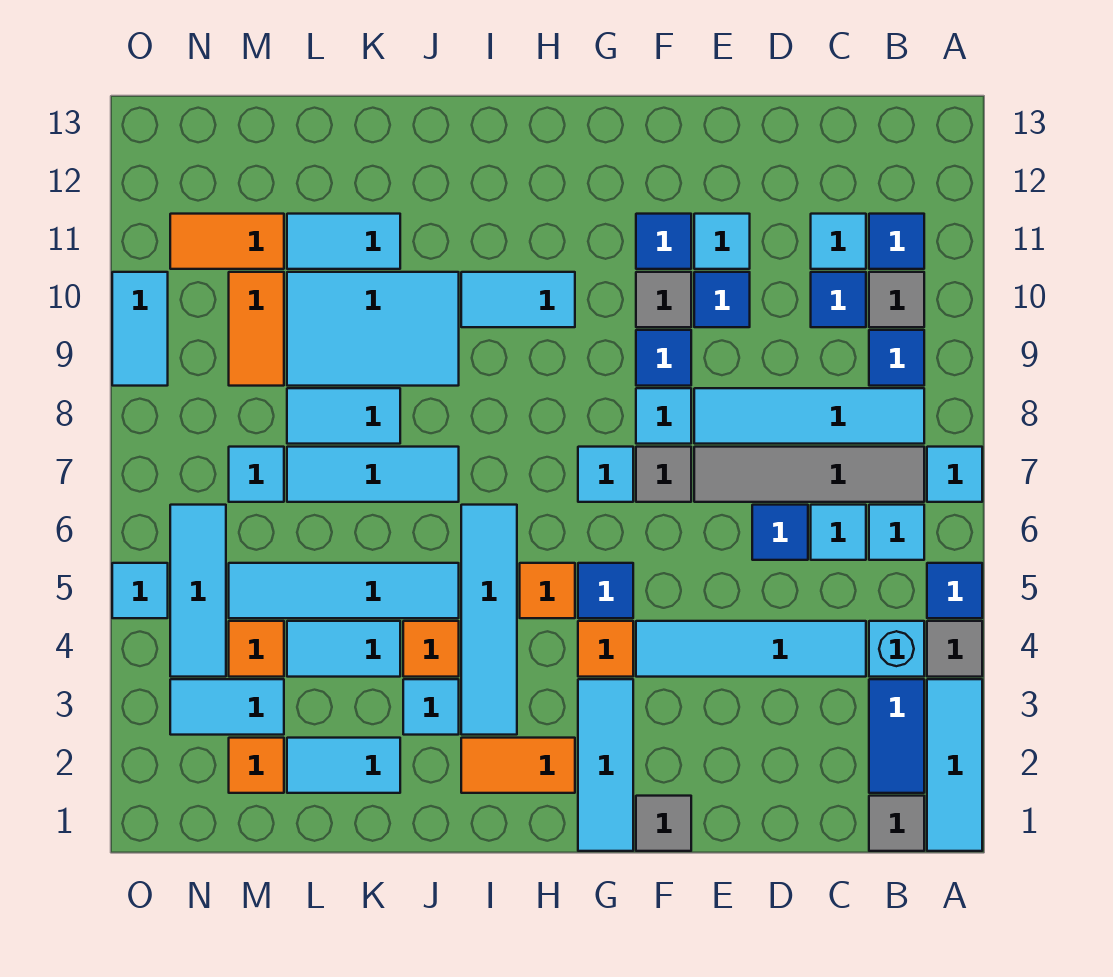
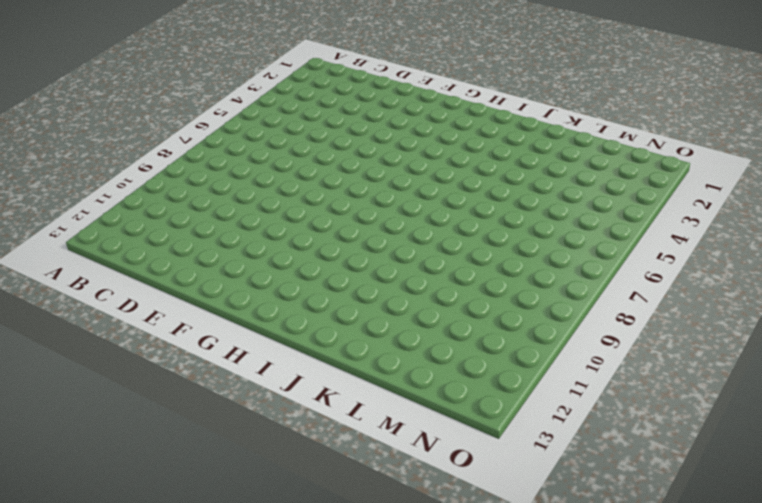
none -> cyan tile A1:A3 level 1
none -> grey tile A4 level 1
none -> blue tile A5 level 1
none -> cyan tile A7 level 1

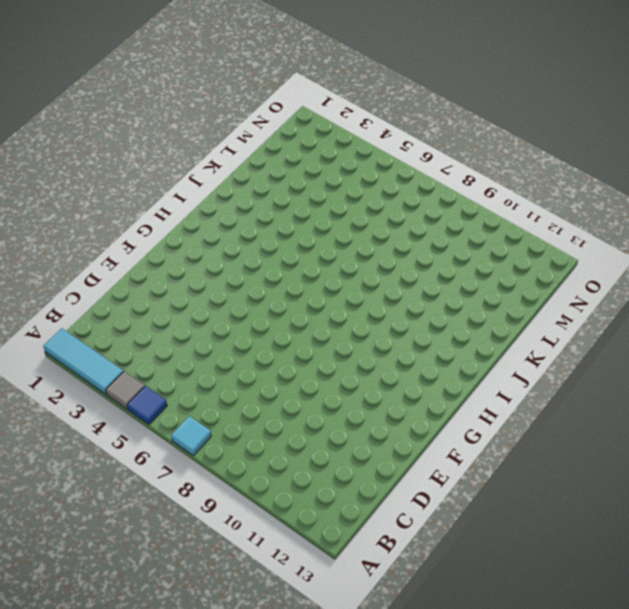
none -> grey tile B1 level 1
none -> blue tile B2:B3 level 1
none -> cyan brick B4 level 1
none -> cyan tile B6 level 1

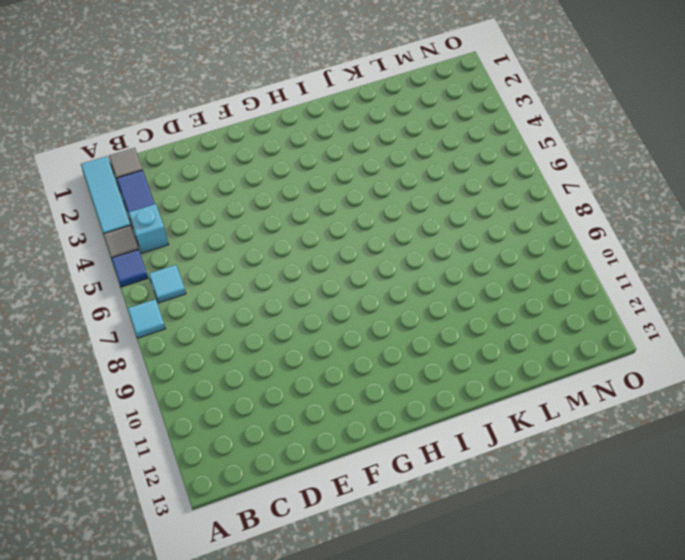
none -> grey tile B7:E7 level 1
none -> cyan tile B8:E8 level 1
none -> blue tile B9 level 1
none -> grey tile B10 level 1

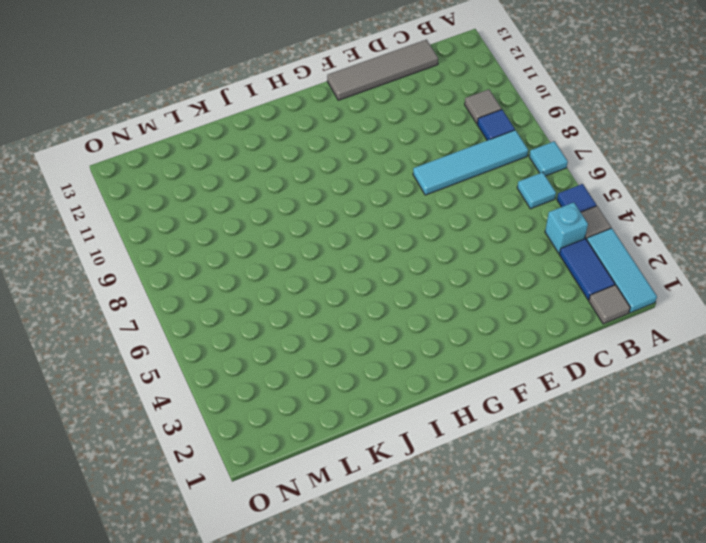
grey tile C13:F13 level 1 -> grey tile B7:E7 level 1
none -> blue tile B11 level 1
none -> cyan tile C4:F4 level 1
none -> cyan tile C6 level 1
none -> blue tile C10 level 1

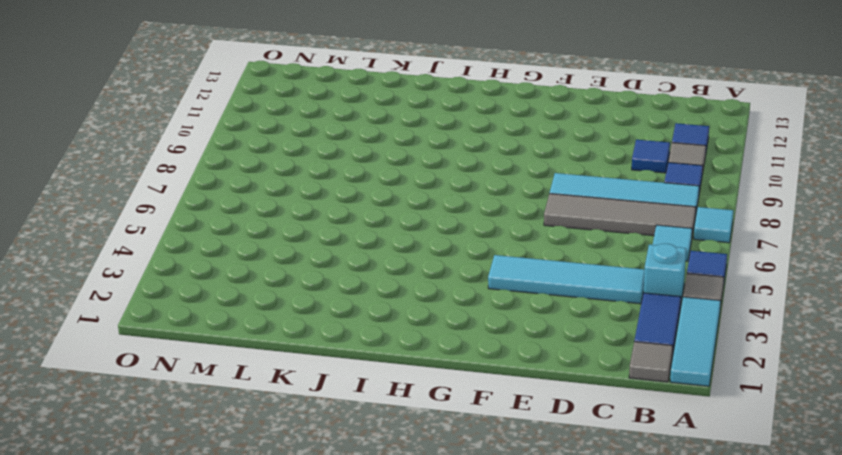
none -> cyan tile C6 level 1
none -> cyan tile C11 level 1
none -> blue tile D6 level 1
none -> blue tile E10 level 1

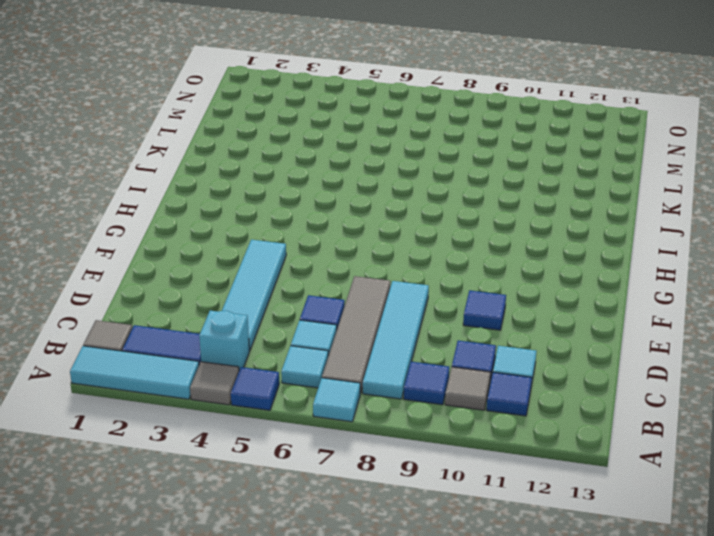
none -> cyan tile E11 level 1
none -> grey tile F1 level 1
none -> grey tile F7 level 1
none -> cyan tile F8 level 1

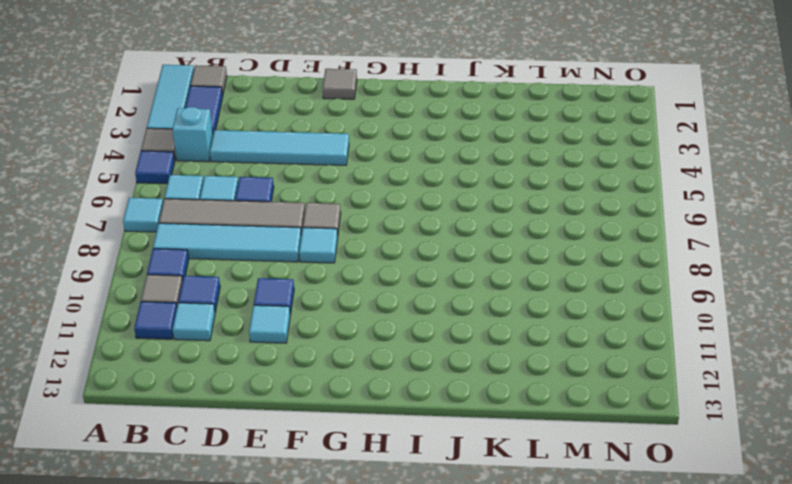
none -> blue tile F9 level 1
none -> grey tile F10 level 1
none -> blue tile F11 level 1
none -> cyan tile G1:G3 level 1

